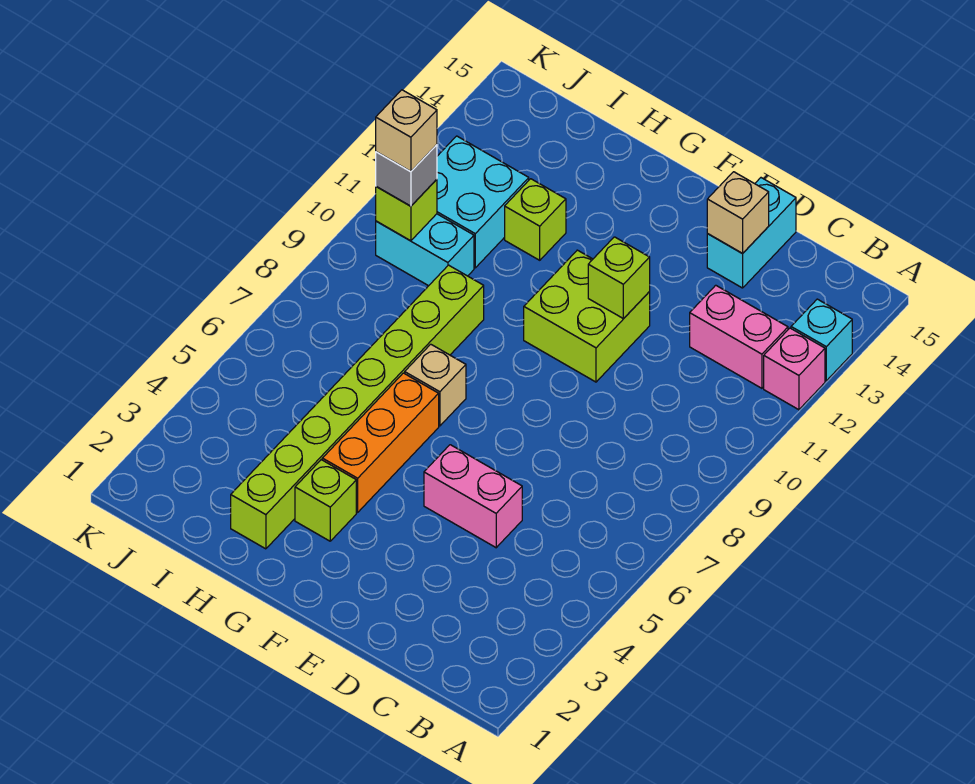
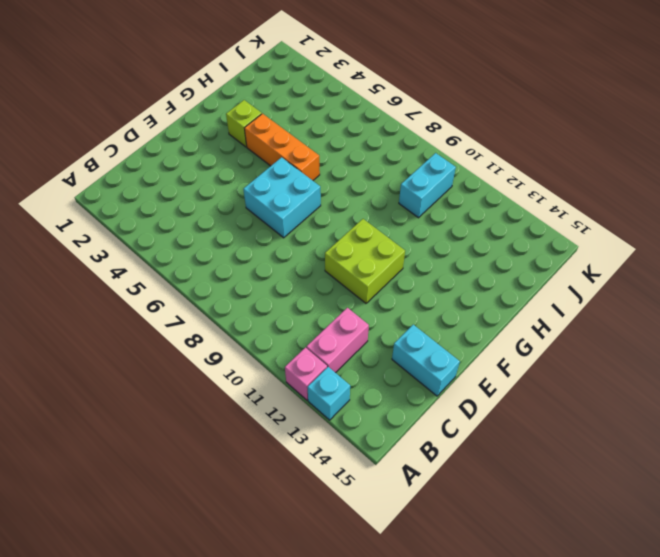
cyan brick E6:F7 level 1 -> cyan brick I11:J12 level 1
none -> pink brick D5:E5 level 1
none -> tan brick G7 level 1
none -> lime brick H2:H9 level 1

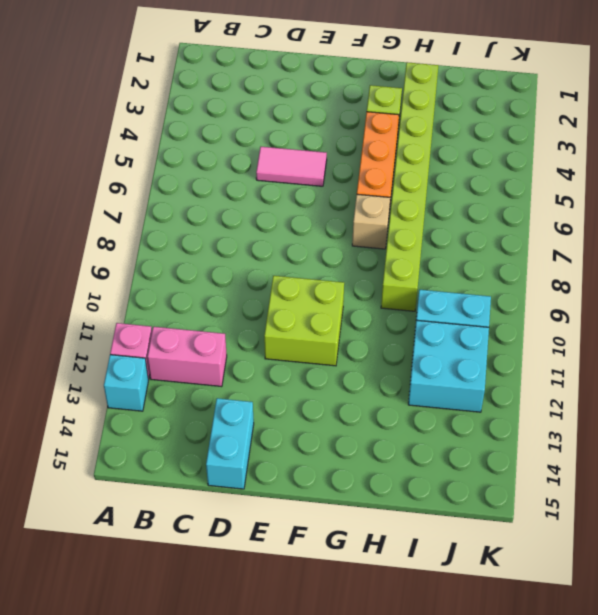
pink tile D5:E5 level 1 -> pink brick D5:E5 level 1
none -> lime brick H12 level 1
none -> tan brick D14 level 2
none -> lime brick E11 level 2

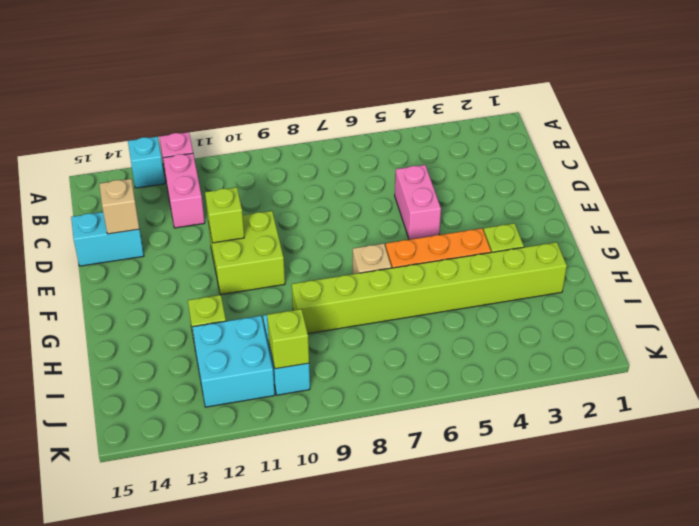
none -> grey brick J10 level 3
none -> tan brick J10 level 4

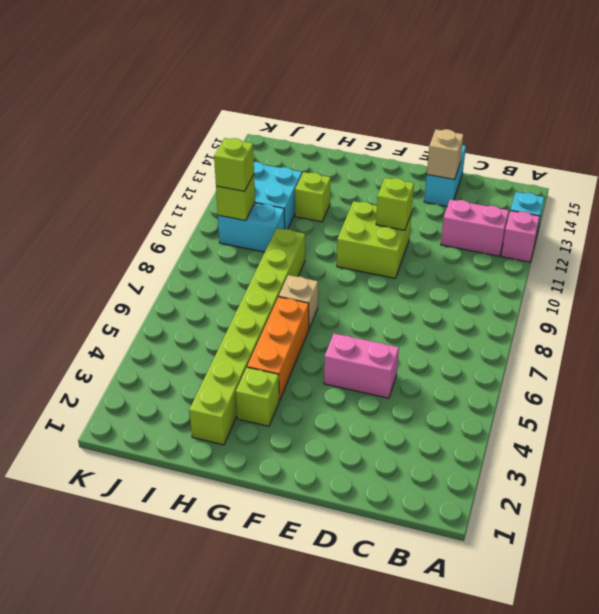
lime brick J10 level 3 -> grey brick J10 level 3
none -> tan brick J10 level 4

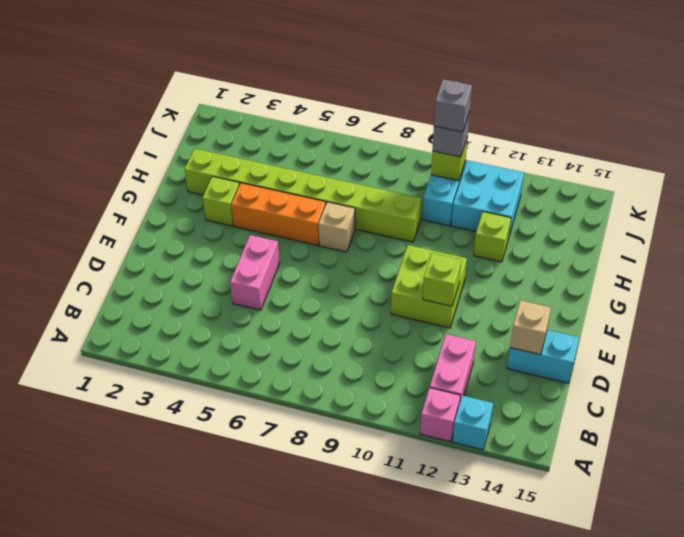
grey brick J10 level 4 -> tan brick J10 level 4

